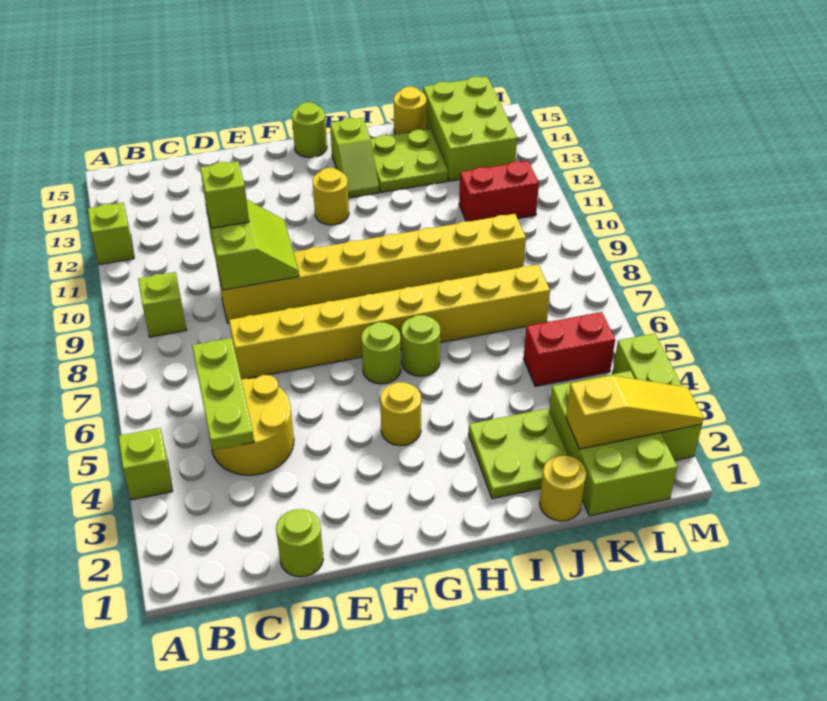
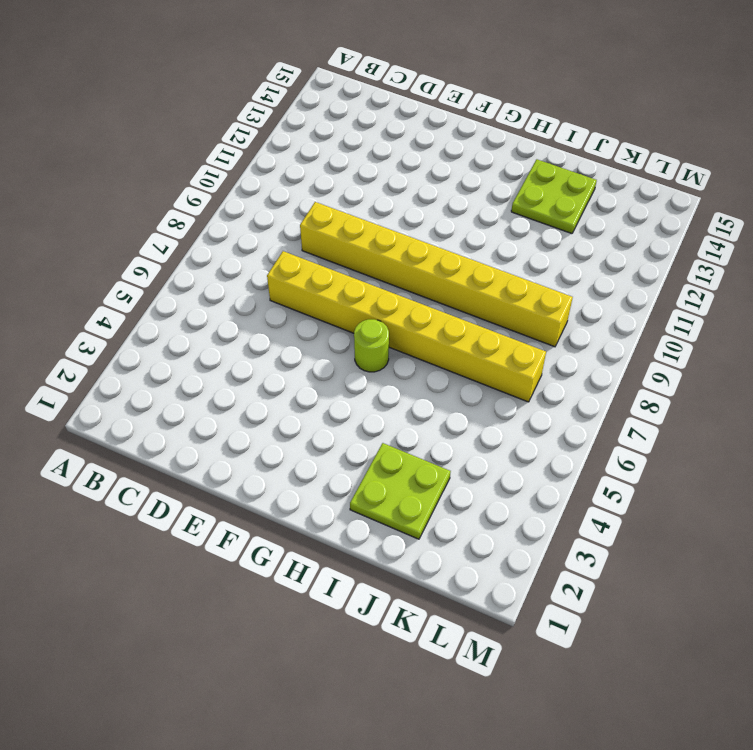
none -> lime brick A4 level 1
none -> lime brick A12 level 1
none -> lime brick B9 level 1

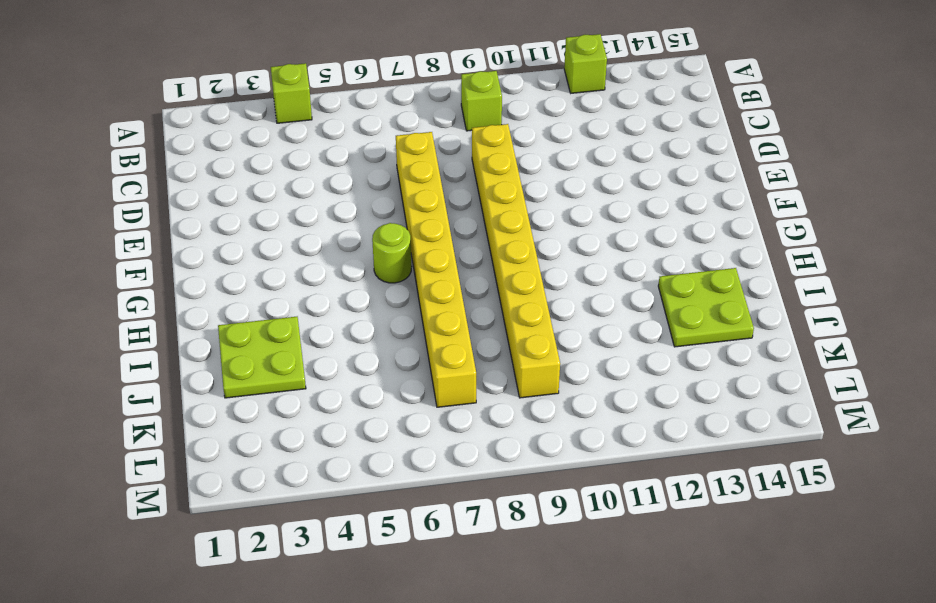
none -> yellow round brick C4:D5 level 1
none -> lime round brick D1 level 1
none -> yellow round brick G4 level 1

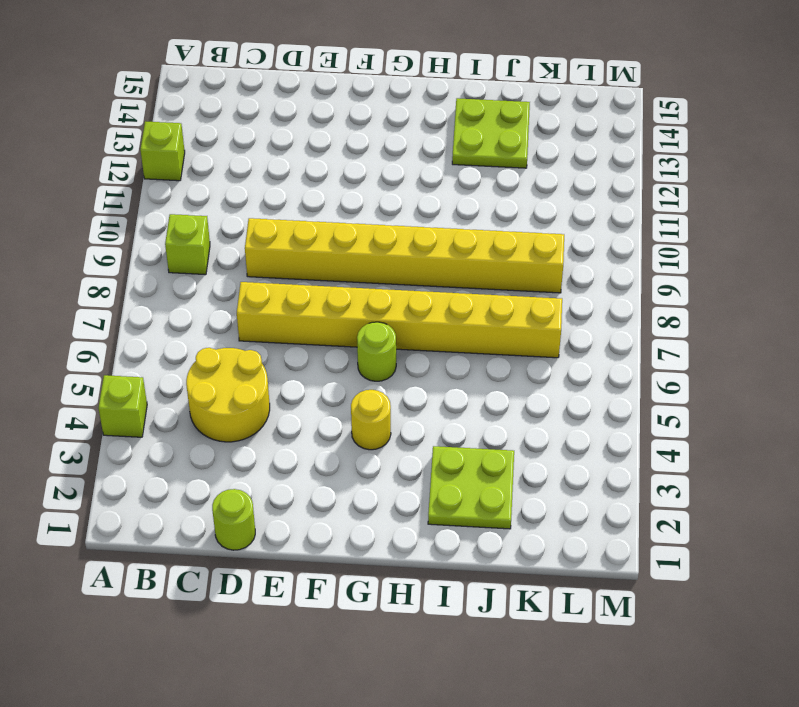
none -> yellow round brick G12 level 1
none -> lime round brick G15 level 1
none -> lime round brick H6 level 1

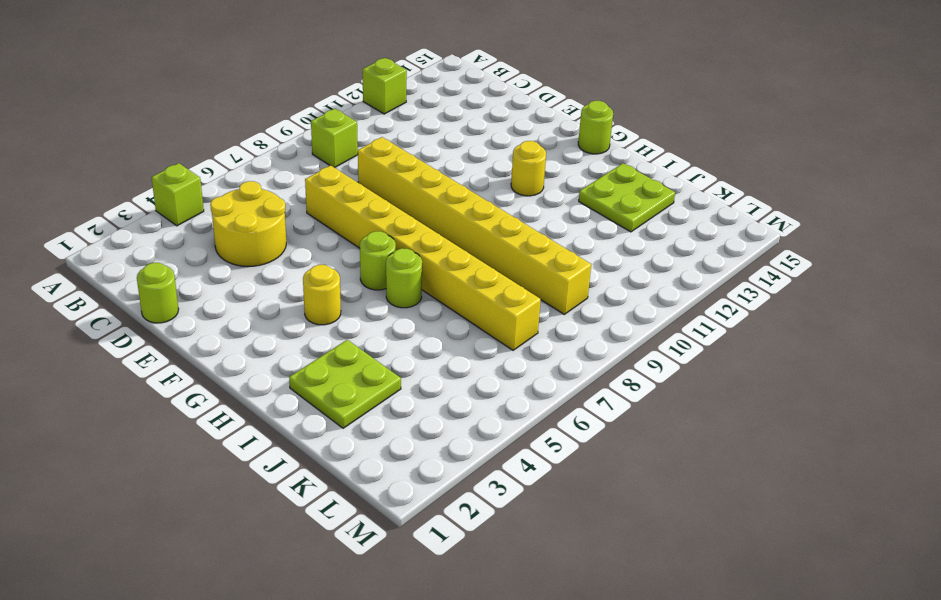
none -> lime slope H13:H14 level 1 top 14
none -> yellow round brick J1 level 1
none -> yellow round brick J15 level 1

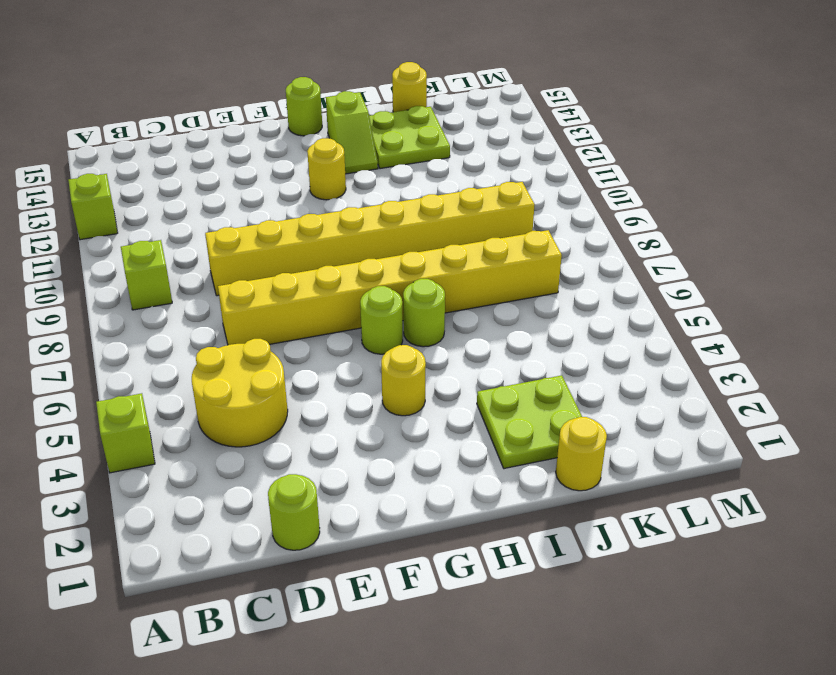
none -> lime brick K1:L3 level 1
none -> red brick K5:L5 level 1
none -> red brick K11:L11 level 1

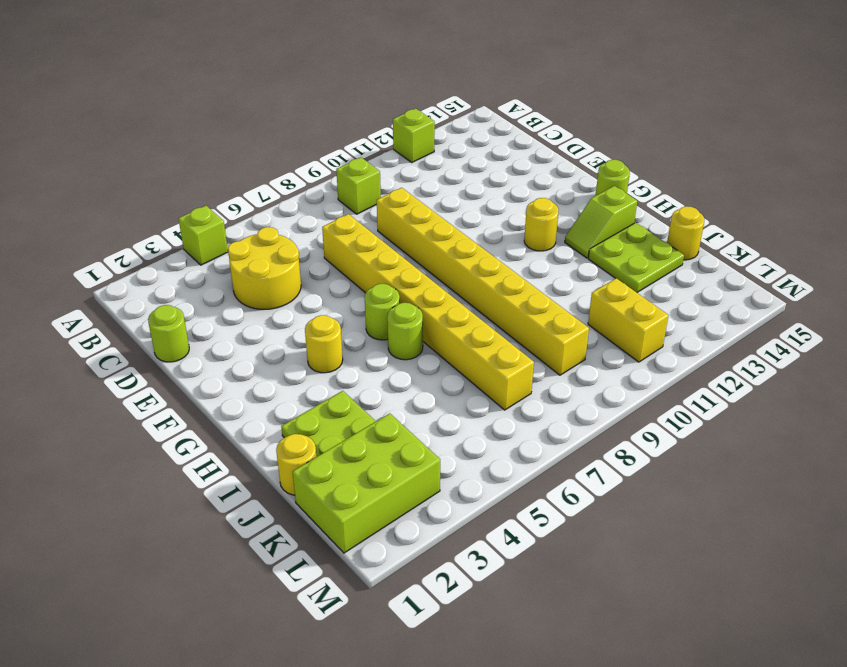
yellow brick K11:L11 level 1 -> red brick K11:L11 level 1
none -> red brick K5:L5 level 1
none -> lime brick K13:L15 level 1
none -> lime brick M2:M4 level 1

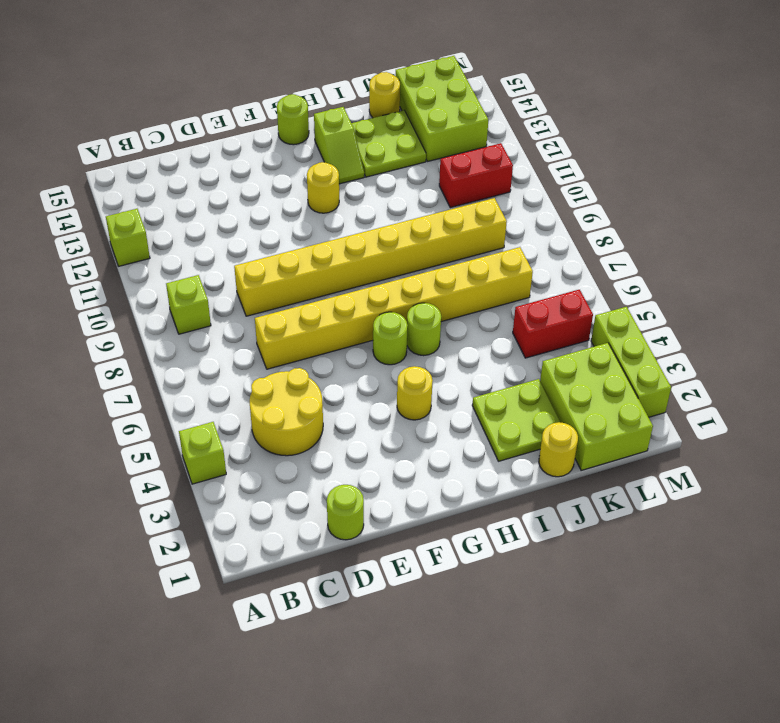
none -> lime plate C4:C6 level 2
none -> lime slope D9:E10 level 2 top D
none -> yellow slope K2:M2 level 2 top K

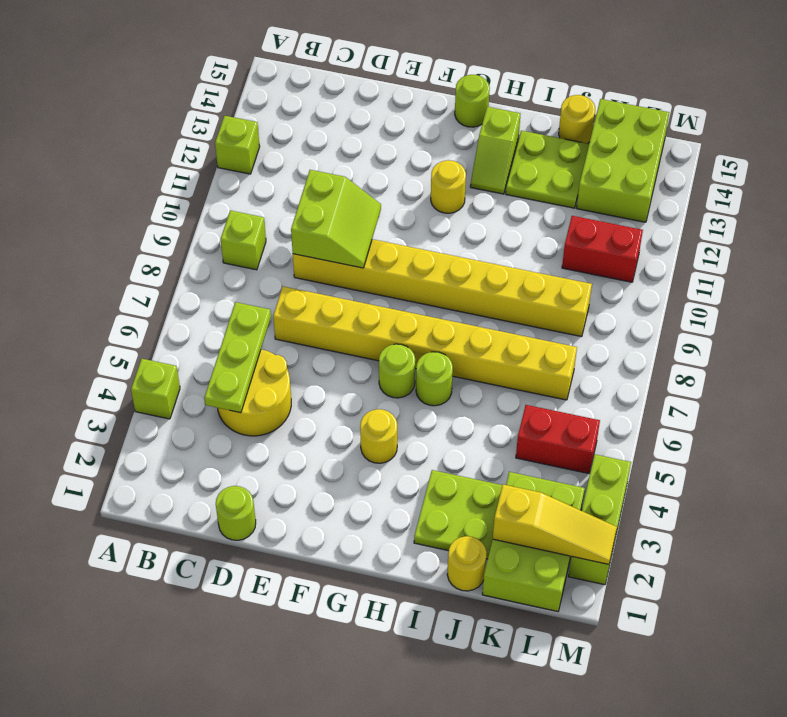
none -> lime brick D10 level 3

